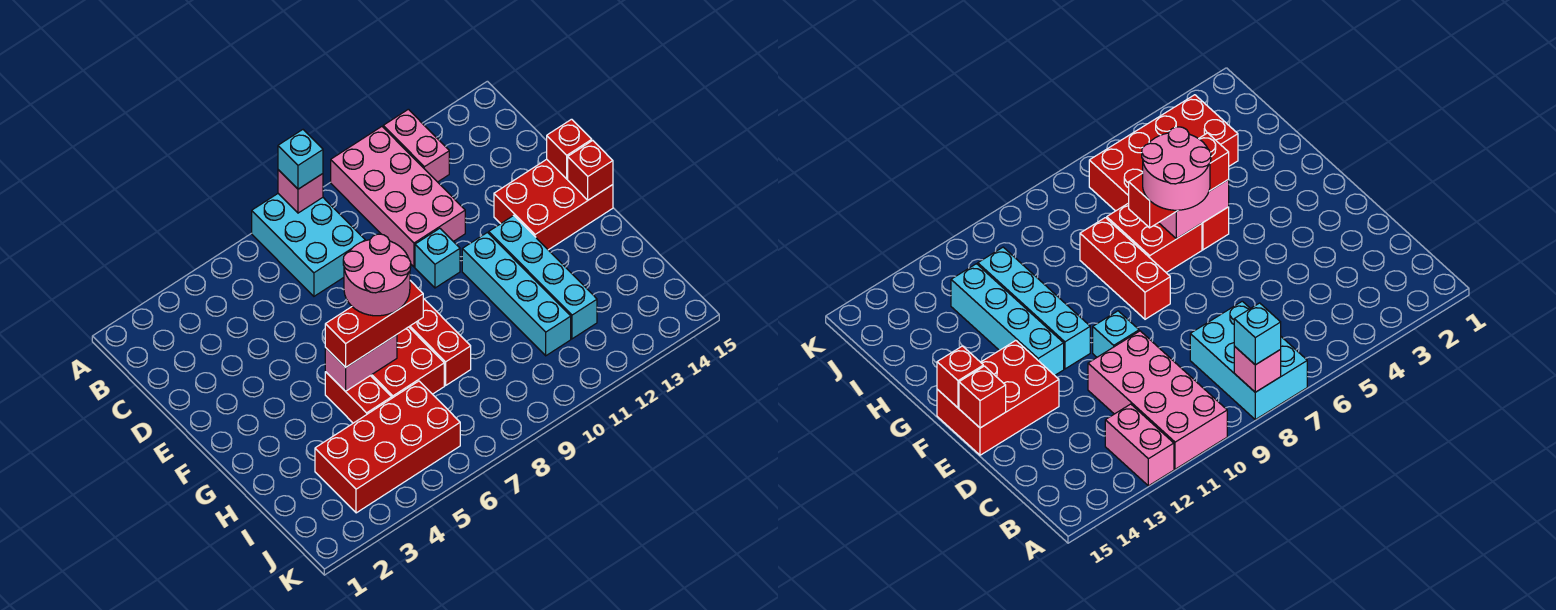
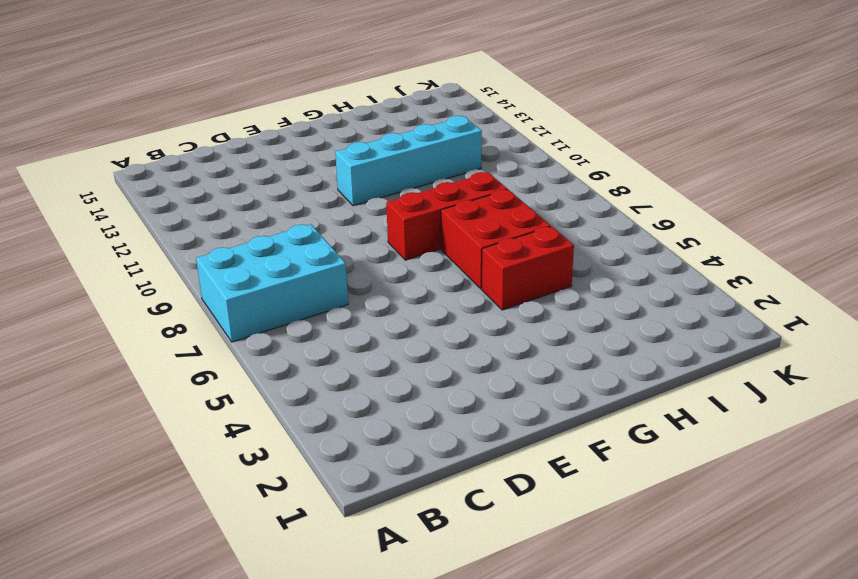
none -> pink brick A10:D11 level 1
none -> pink brick A12:B12 level 1
none -> cyan brick E10 level 1

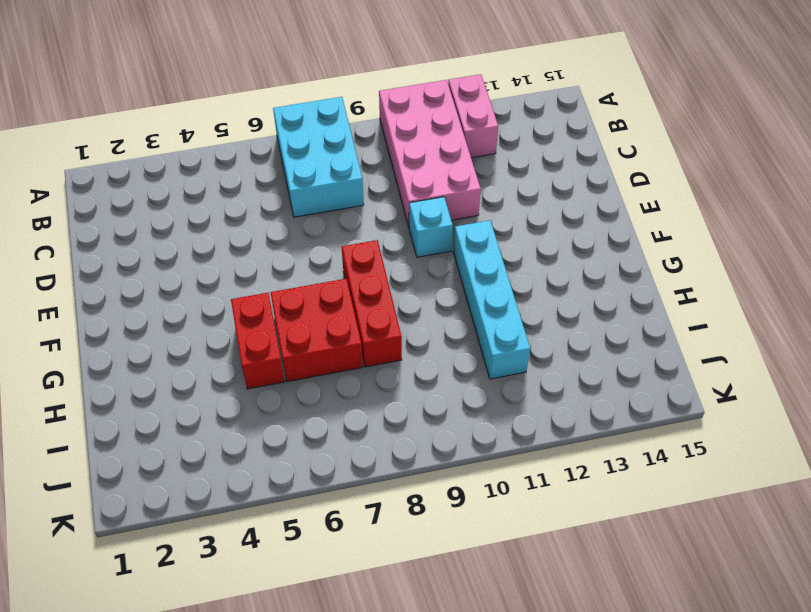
none -> red brick E13:F15 level 1
none -> cyan brick F12:I12 level 1
none -> red brick I3:J6 level 1

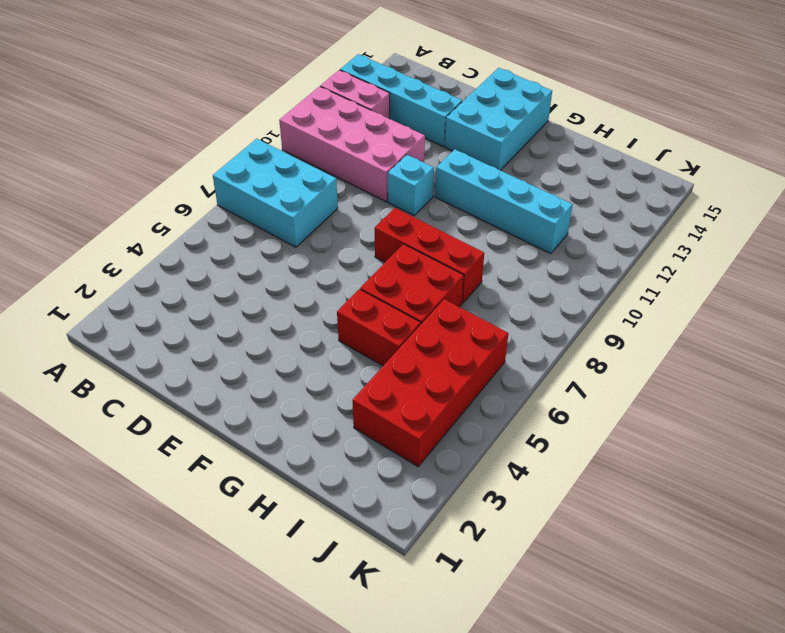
cyan brick A13:D13 level 1 -> cyan brick F12:I12 level 1
cyan brick E13:F15 level 1 -> red brick E13:F15 level 1
none -> pink brick A8 level 2
none -> red brick E15 level 2
none -> red brick F15 level 2

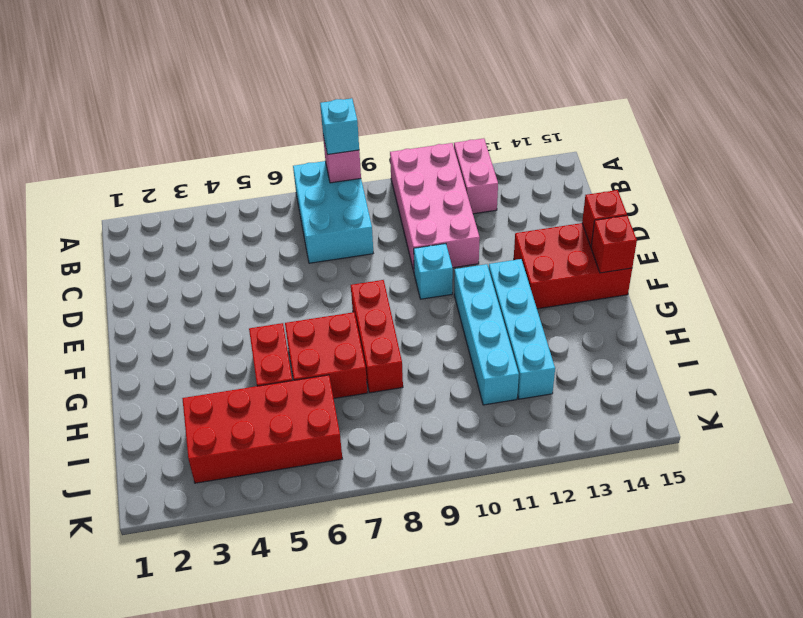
none -> pink brick G5:G6 level 2
none -> red brick G5:G7 level 3
none -> pink round brick F6:G7 level 4

